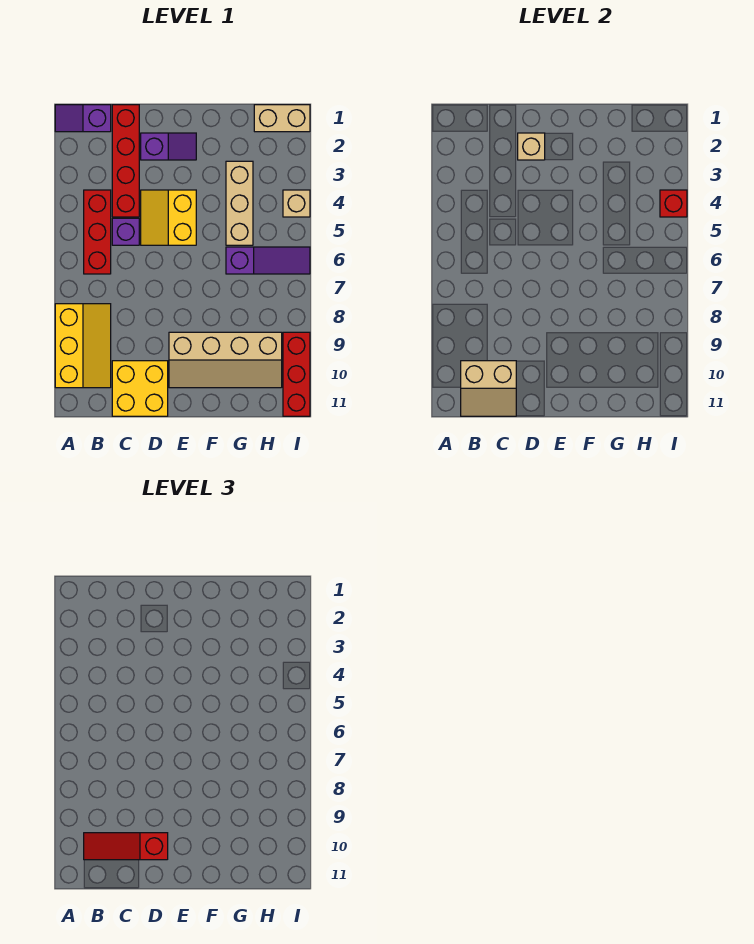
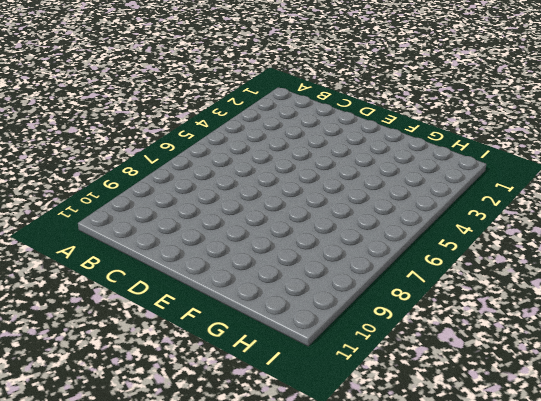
none -> purple slope A1:B1 level 1 top B
none -> yellow slope A8:B10 level 1 top A
none -> red brick B4:B6 level 1

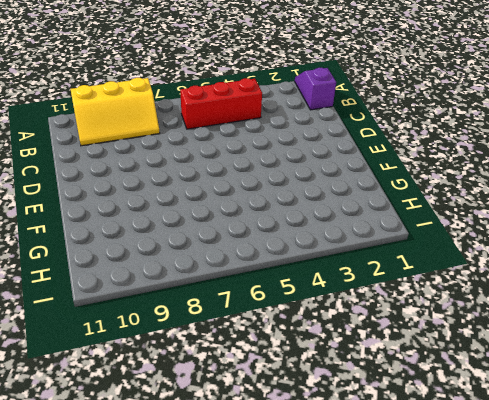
none -> red brick C1:C4 level 1
none -> purple brick C5 level 1
none -> yellow brick C10:D11 level 1

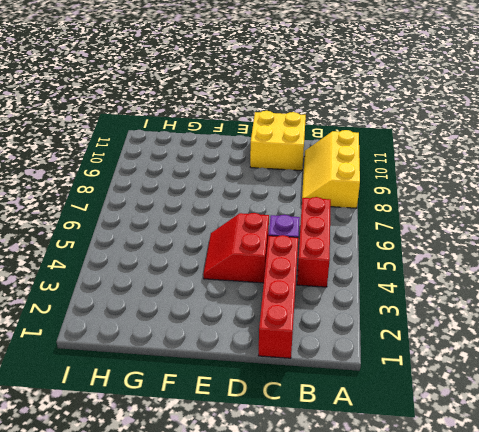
red slope D4:E5 level 1 top D -> yellow slope D4:E5 level 1 top E
none -> purple slope A1:B1 level 1 top B
none -> purple slope D2:E2 level 1 top D
none -> tan slope E9:H10 level 1 top 9

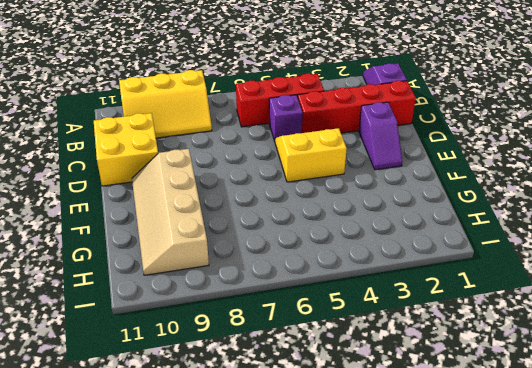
none -> tan brick G3:G5 level 1
none -> purple slope G6:I6 level 1 top G
none -> tan brick H1:I1 level 1

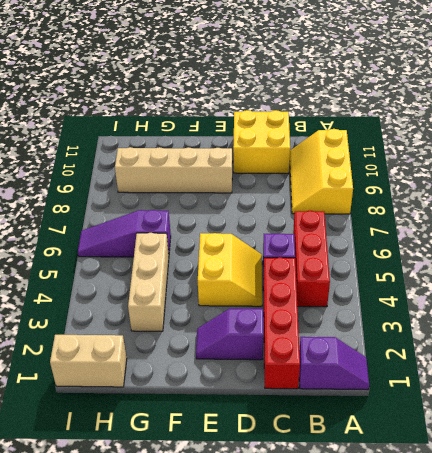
none -> tan brick I4 level 1
none -> red brick I9:I11 level 1
none -> tan slope B10:C11 level 2 top 10

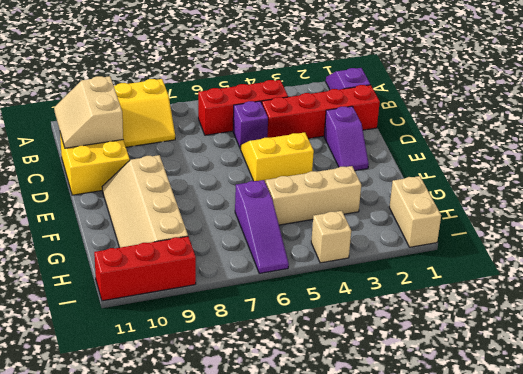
none -> tan brick D2 level 2
none -> red brick I4 level 2
none -> red slope B10:D10 level 3 top D

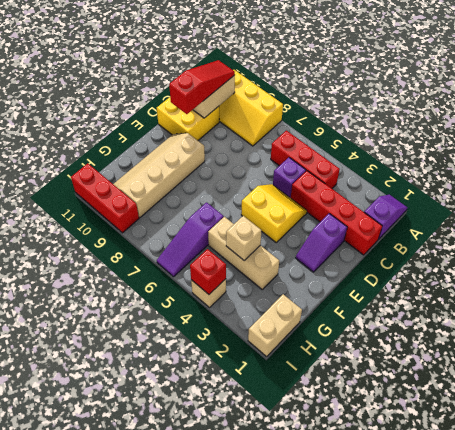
tan brick G4 level 2 -> tan brick D2 level 2

